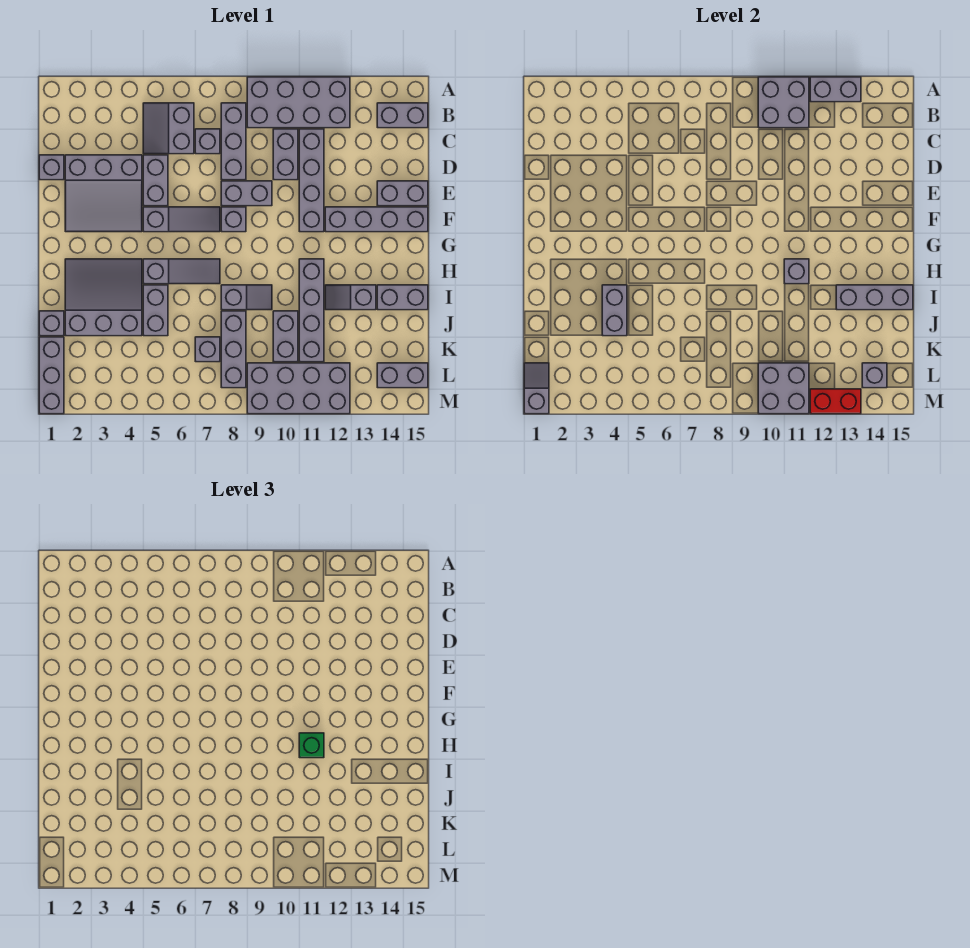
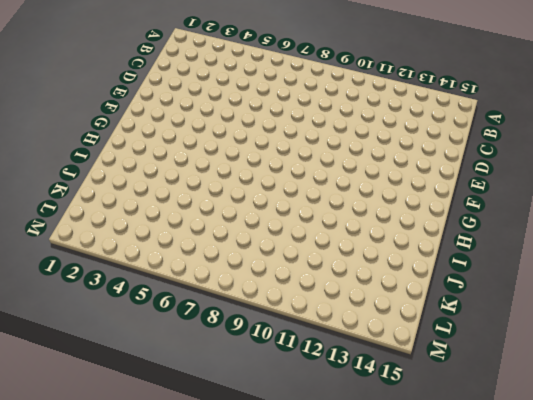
none -> grey brick A9:B12 level 1
none -> grey slope B5:C6 level 1 top 6
none -> grey brick B8:D8 level 1
none -> grey brick B14:B15 level 1

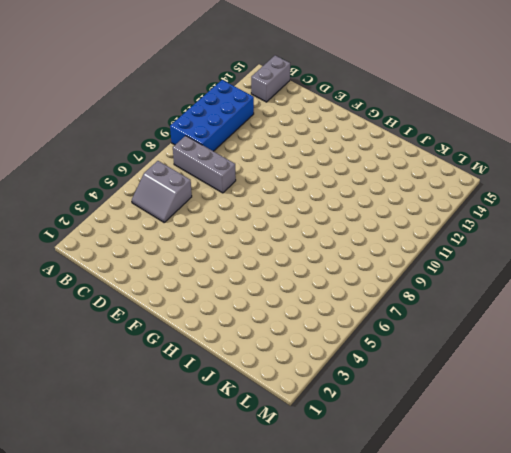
blue brick A9:B12 level 1 -> grey brick A9:B12 level 1
none -> grey brick C7 level 1
none -> grey brick C10:D10 level 1
none -> grey brick C11:F11 level 1
none -> grey brick D1 level 1

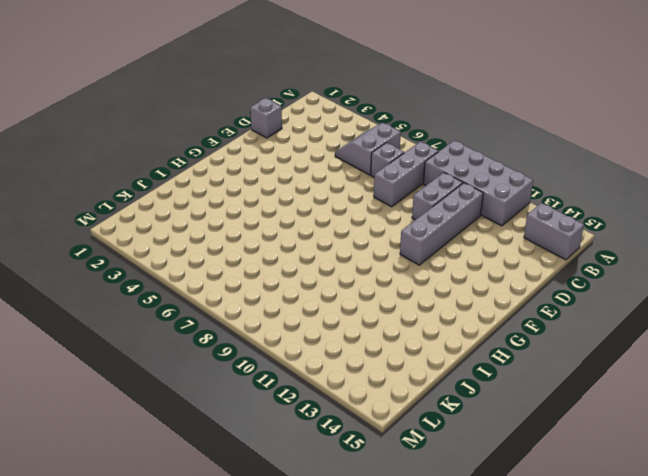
none -> grey slope D2:F4 level 1 top D
none -> grey brick D5:E5 level 1
none -> grey brick E8:E9 level 1
none -> grey brick E14:E15 level 1

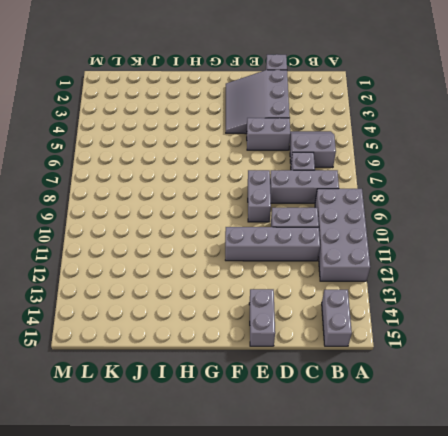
none -> grey slope F5:F7 level 1 top 5
none -> grey brick F8 level 1
none -> grey brick F12:F15 level 1
none -> grey slope H2:J4 level 1 top J

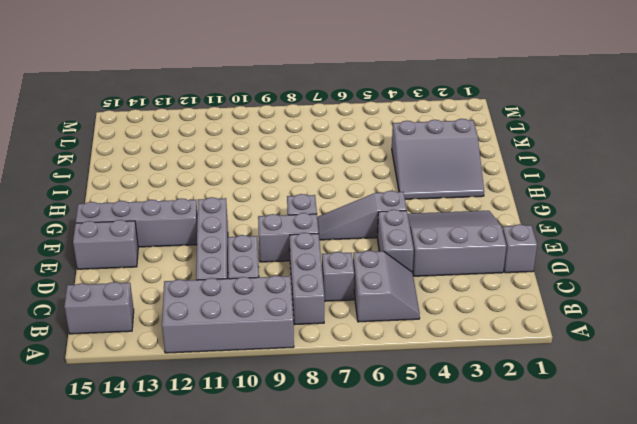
none -> grey slope H5:H7 level 1 top 5
none -> grey brick H11:K11 level 1
none -> grey brick I5:J5 level 1
none -> grey slope I8:I9 level 1 top 8

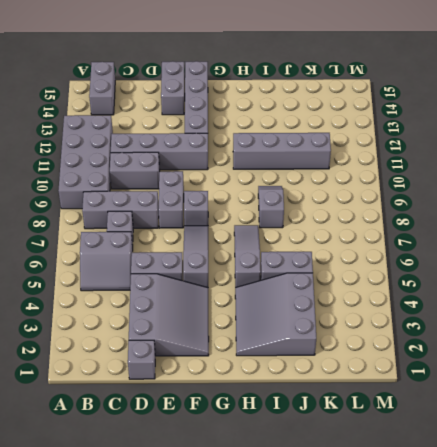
none -> grey slope I12:I13 level 1 top 13
none -> grey brick I14:I15 level 1
none -> grey brick J1 level 1
none -> grey brick J8:L8 level 1

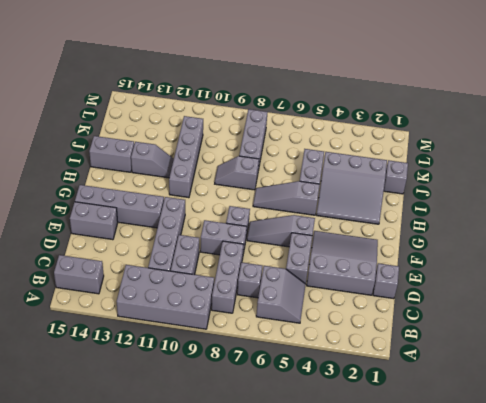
none -> grey brick J10:K10 level 1
none -> grey brick K1:M1 level 1
none -> grey brick K7 level 1
none -> grey brick L9:M12 level 1

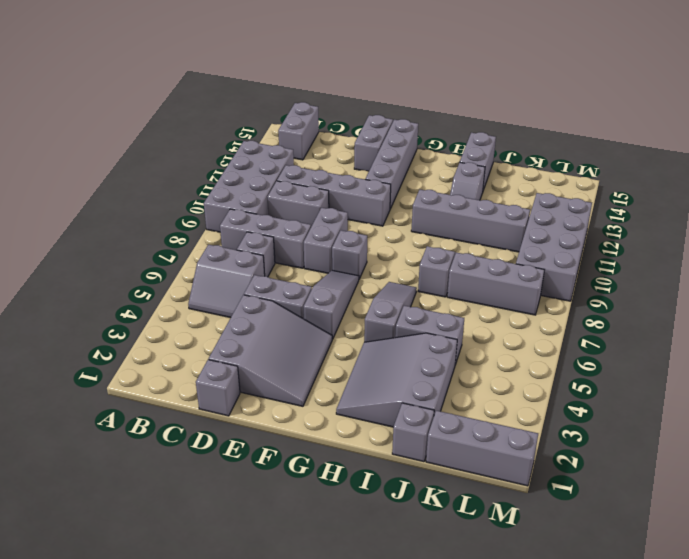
none -> grey brick J10:K10 level 1
none -> grey brick K7 level 1
none -> grey brick L14:L15 level 1
none -> grey brick A10:B11 level 2

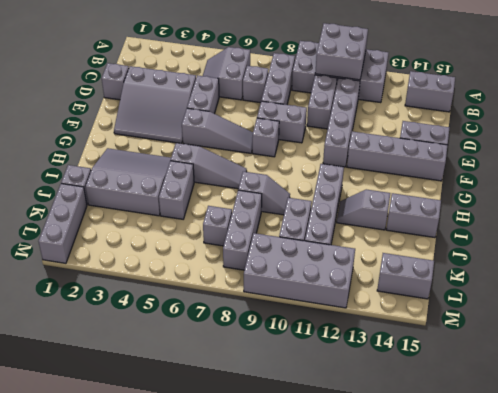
none -> grey brick A12:A13 level 2
none -> grey brick H11 level 2
none -> grey brick I4:J4 level 2
none -> grey brick I13:I15 level 2

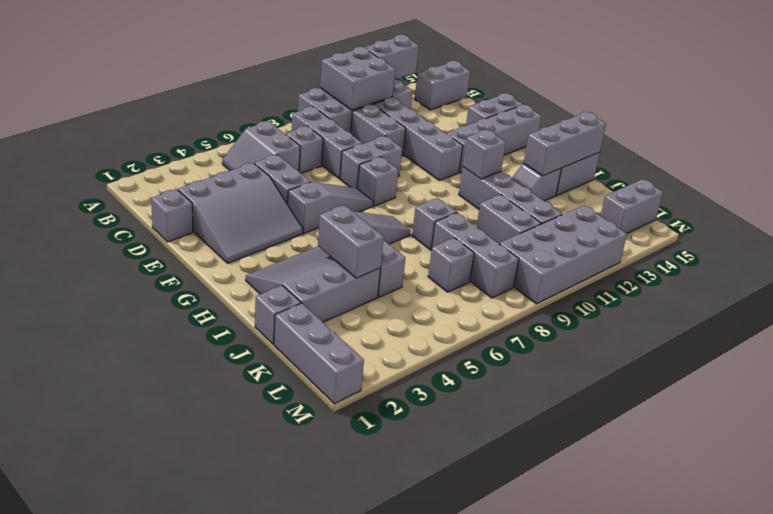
none -> grey slope L1:M1 level 2 top M
none -> grey brick L10:M11 level 2
none -> grey brick L14 level 2
none -> red brick M12:M13 level 2

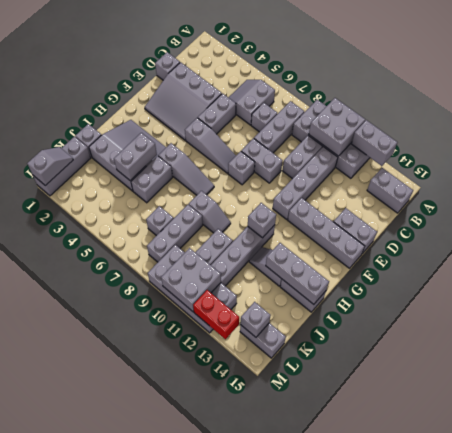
none -> green brick H11 level 3

